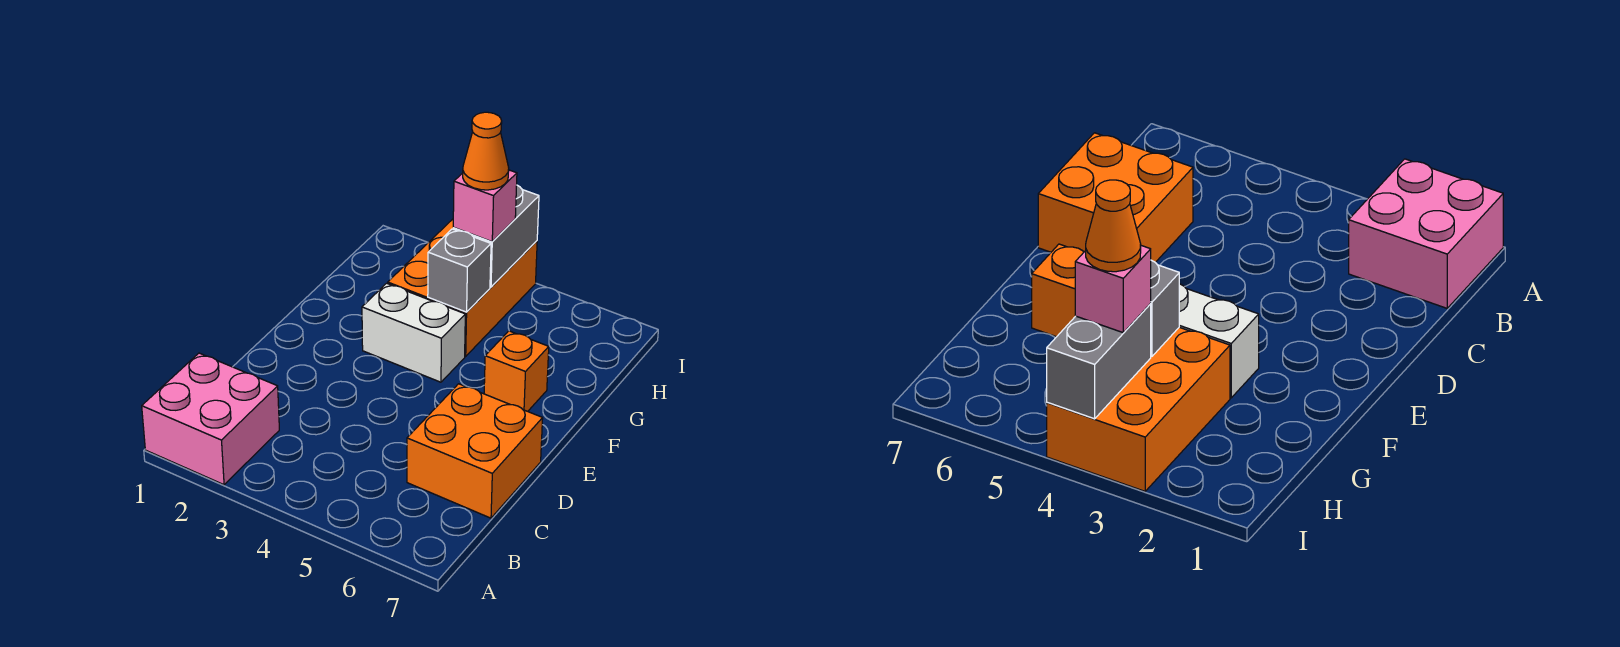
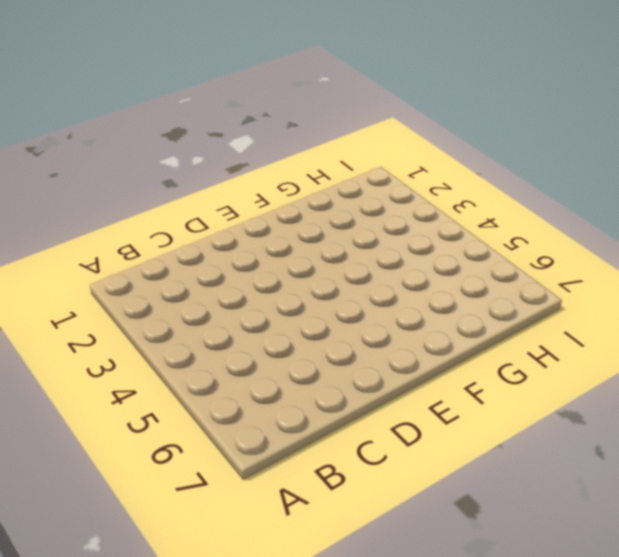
none -> pink brick A1:B2 level 1
none -> orange brick C6:D7 level 1

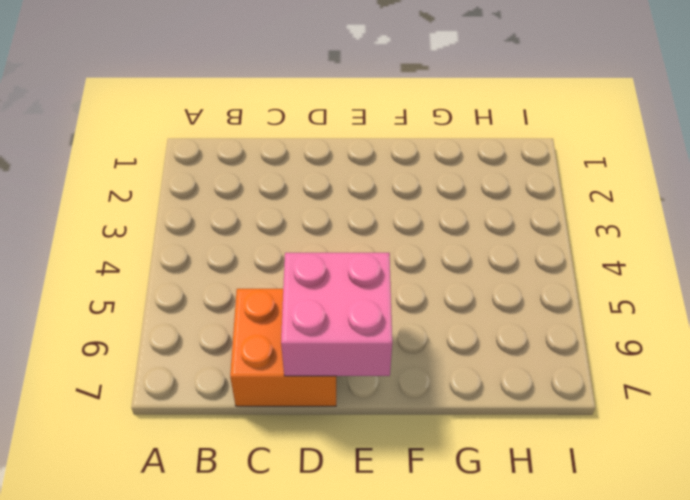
pink brick D6:E7 level 2 -> pink brick A1:B2 level 1
none -> white brick F3:F4 level 1
none -> orange brick F6 level 1

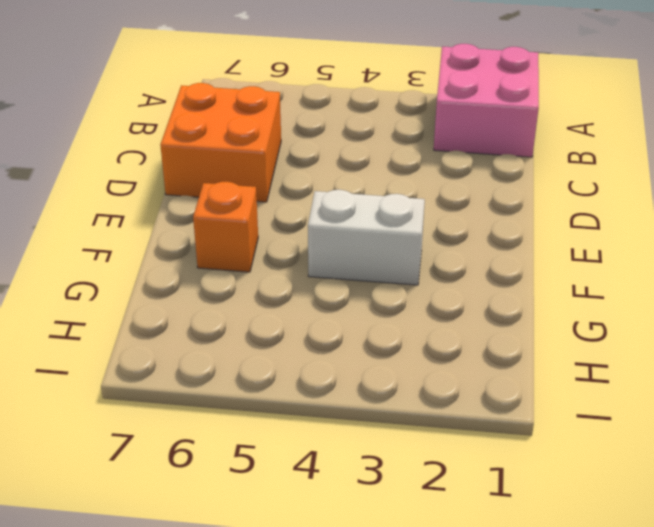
none -> orange brick G3:I4 level 1
none -> grey brick G4 level 2

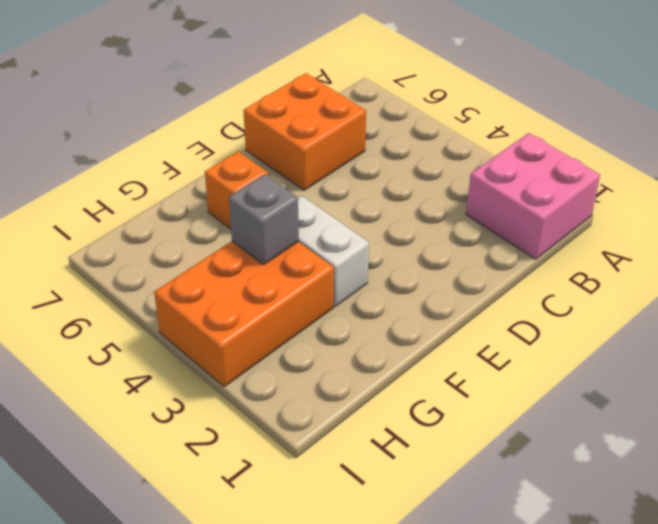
none -> grey brick H4:I4 level 2
none -> pink brick H4 level 3

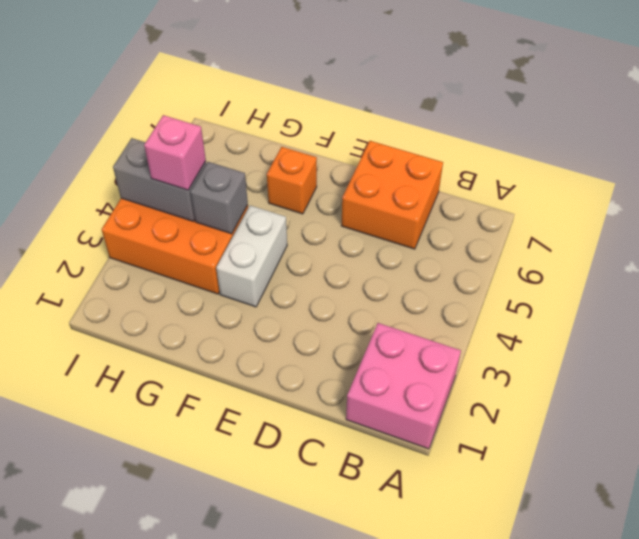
none -> orange cone H4 level 4

